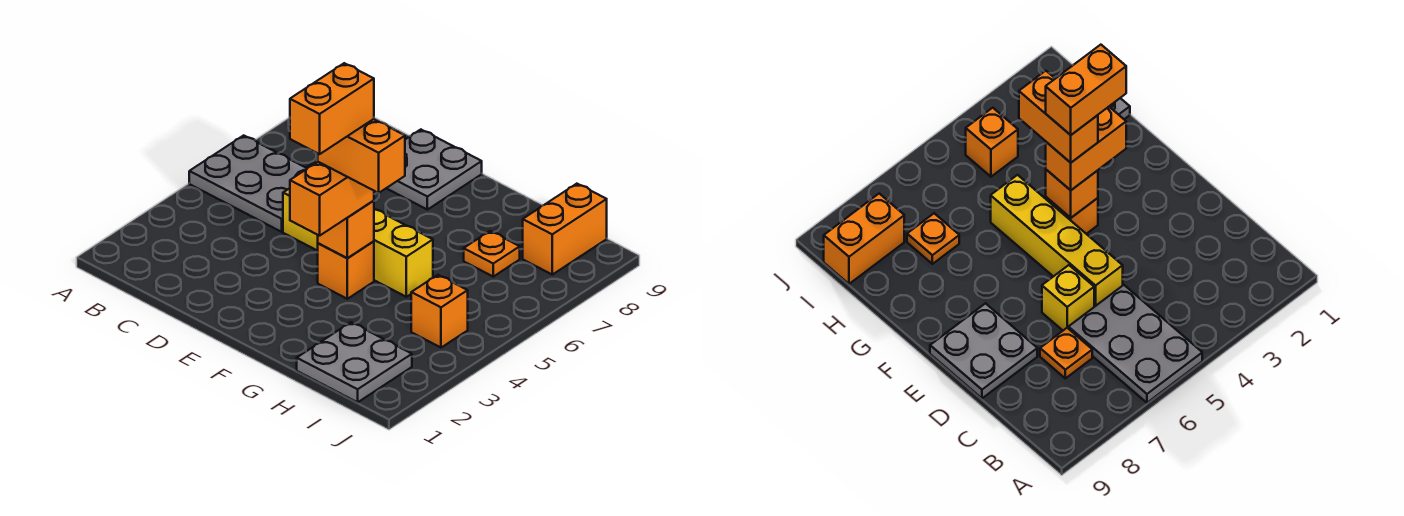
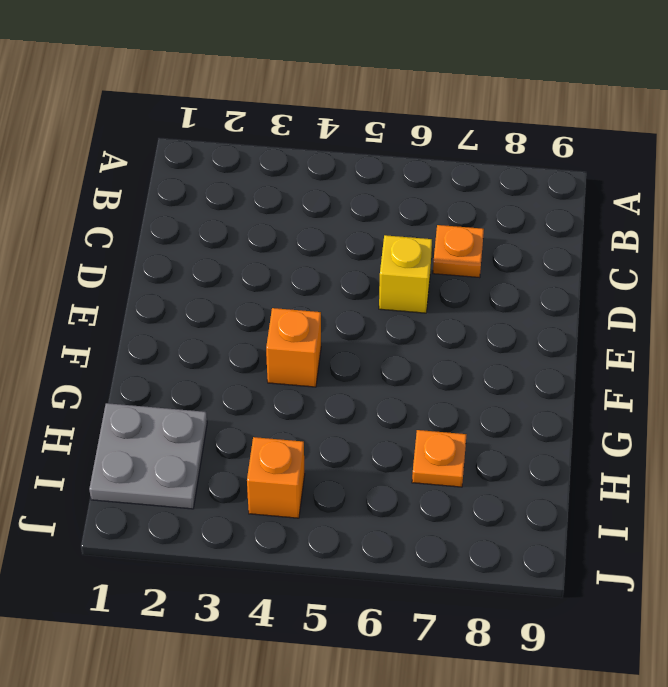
none -> grey plate A5:C6 level 1
none -> yellow brick D5:G5 level 1
none -> grey plate D8:E9 level 1

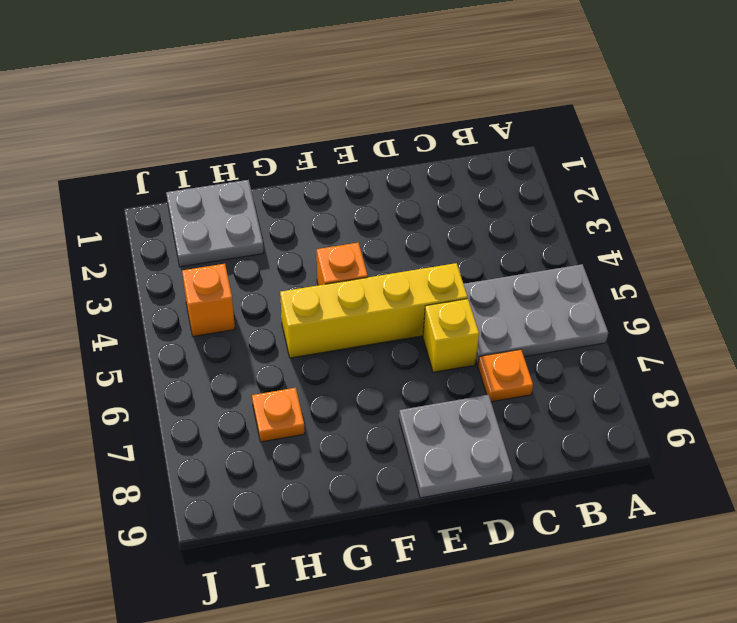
none -> orange brick I8:I9 level 1
none -> orange brick F4 level 2
none -> orange brick F3:F4 level 3

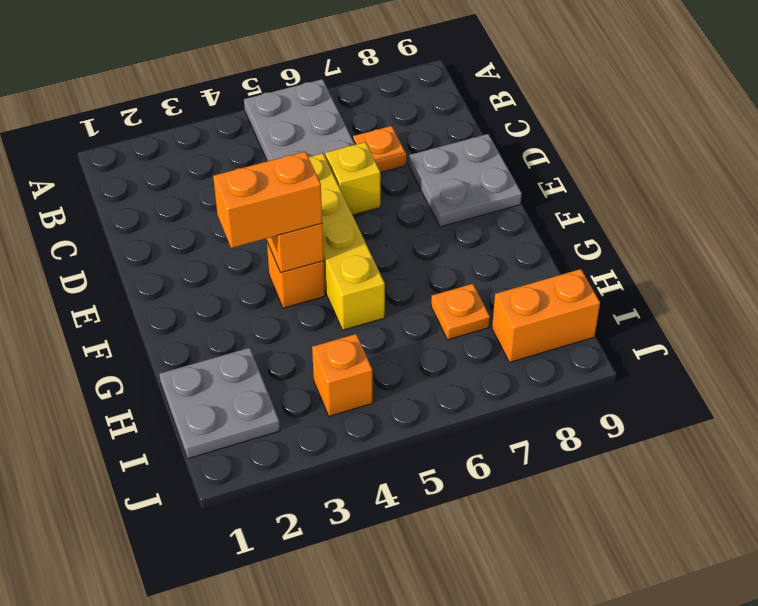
none -> orange brick F4:G4 level 4
none -> orange brick F3:F4 level 5

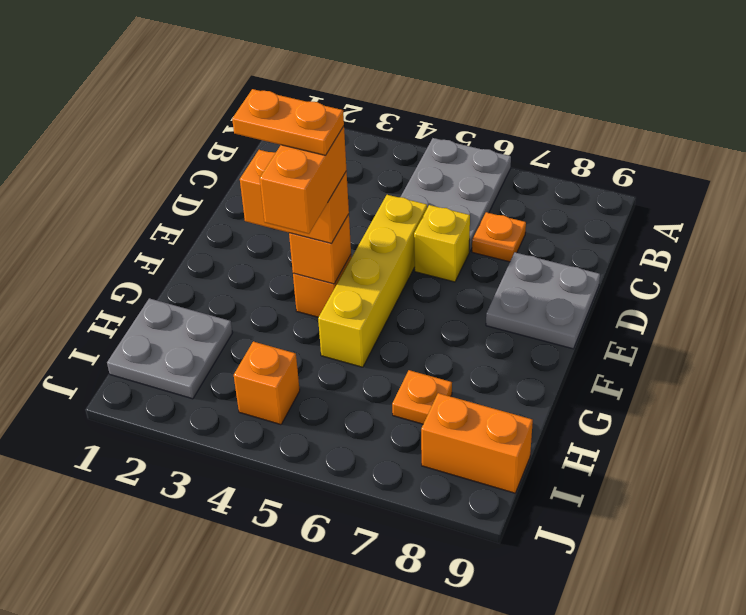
orange plate F3:F4 level 5 -> orange brick F3:F4 level 5

